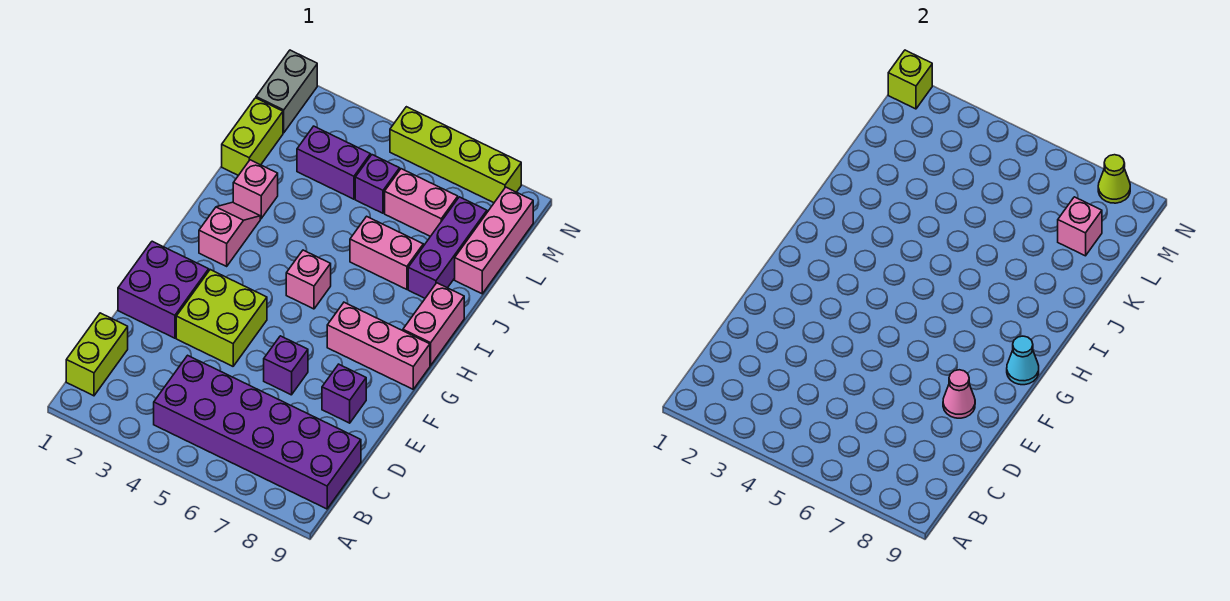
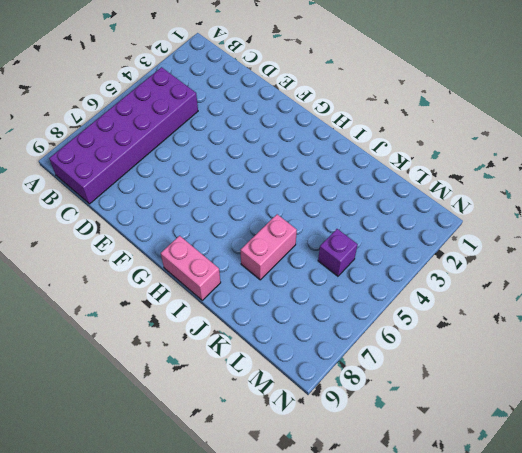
none -> lime brick B1:C1 level 1
none -> purple brick E1:F2 level 1
none -> lime brick E3:F4 level 1

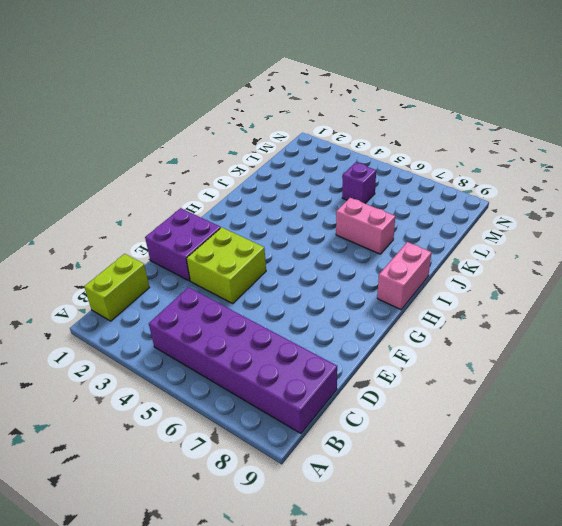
none -> purple brick E6 level 1
none -> purple brick E8 level 1
none -> pink brick G7:G9 level 1

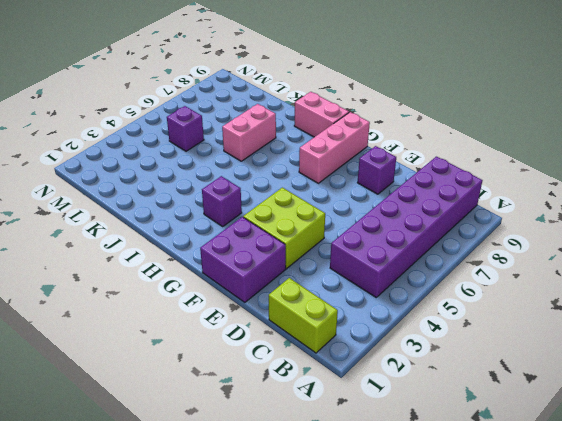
purple brick H3 level 1 -> purple brick E6 level 1
none -> pink slope H2:I2 level 1 top H
none -> pink brick H5 level 1
none -> pink brick J2 level 1

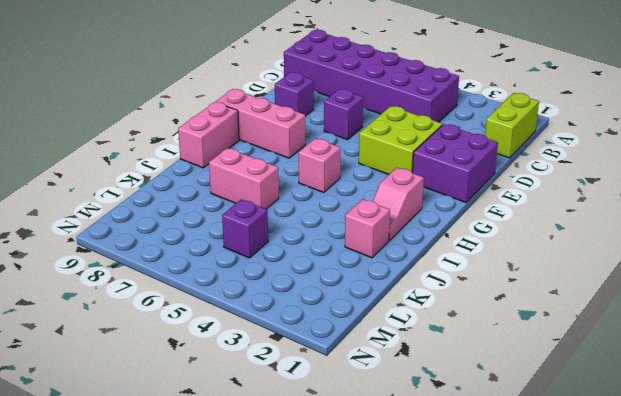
none -> purple brick J8:L8 level 1
none -> lime brick K1:L1 level 1
none -> pink brick K9:M9 level 1

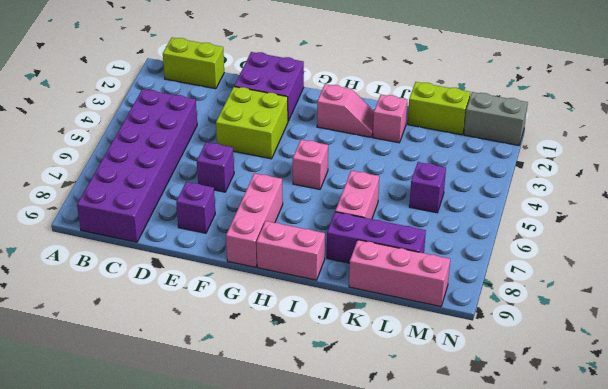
none -> purple brick L3:L4 level 1
none -> pink brick L6:L7 level 1
none -> lime brick N5:N8 level 1

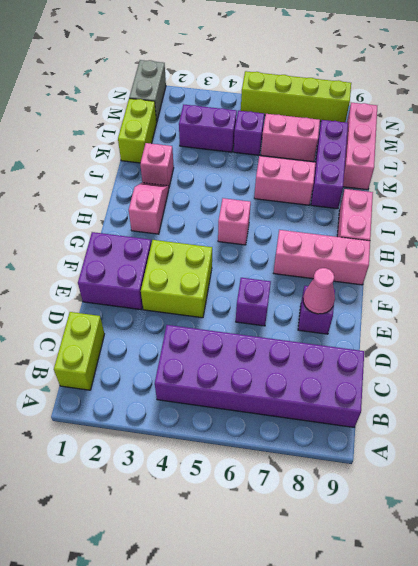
none -> cyan cone G9 level 2
none -> pink brick L8 level 2
none -> lime brick N1 level 2

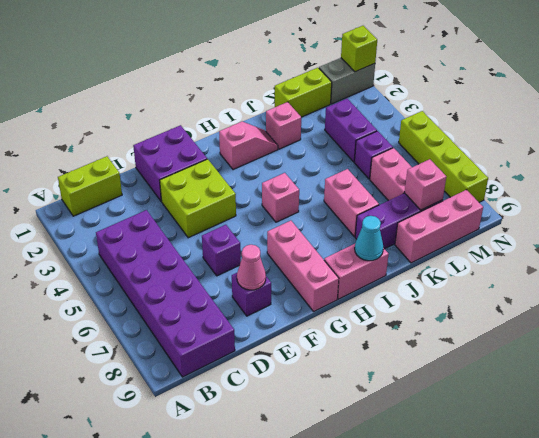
cyan cone I9 level 2 -> cyan cone G9 level 2
none -> lime cone N8 level 2

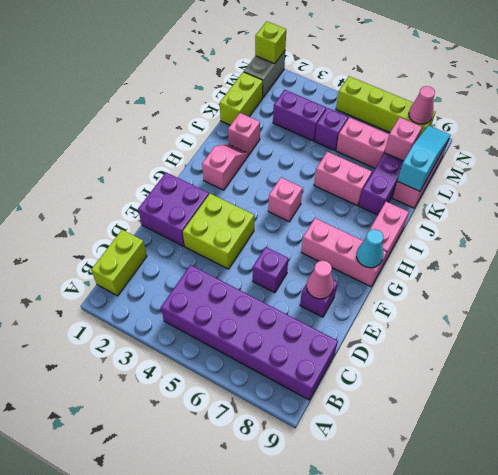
cyan slope K9:M9 level 2 top K -> none
pink cone N8 level 2 -> lime cone N8 level 2

